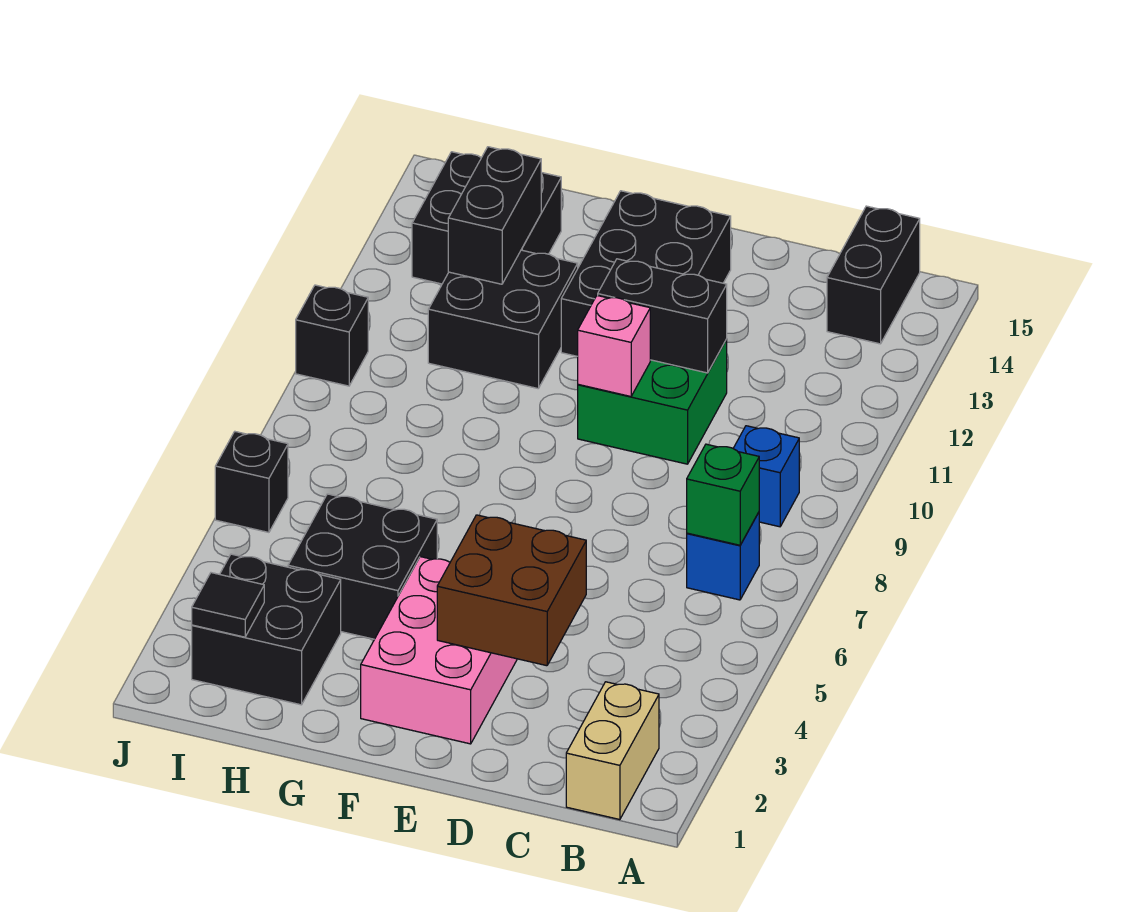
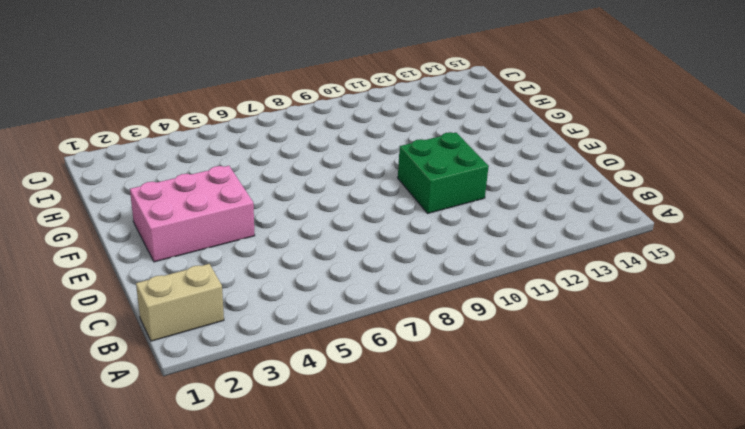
none -> blue brick B7 level 1
none -> blue brick B9 level 1
none -> black brick B14:B15 level 1

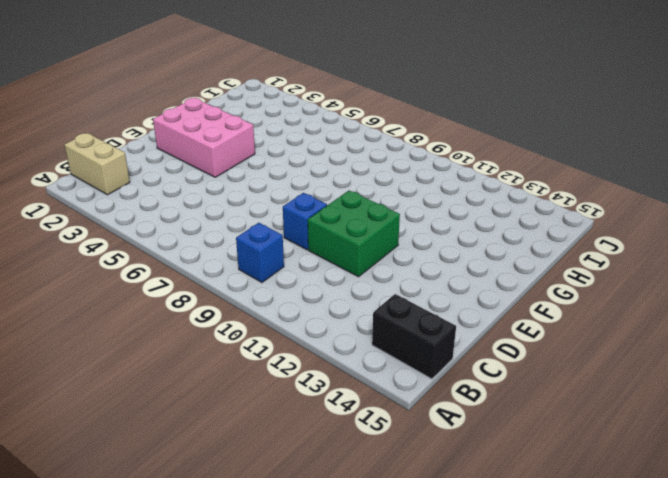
blue brick D9 level 1 -> blue brick B7 level 1
none -> black brick E12:F14 level 1
none -> black brick G4:H5 level 1
none -> black brick G11:H12 level 1

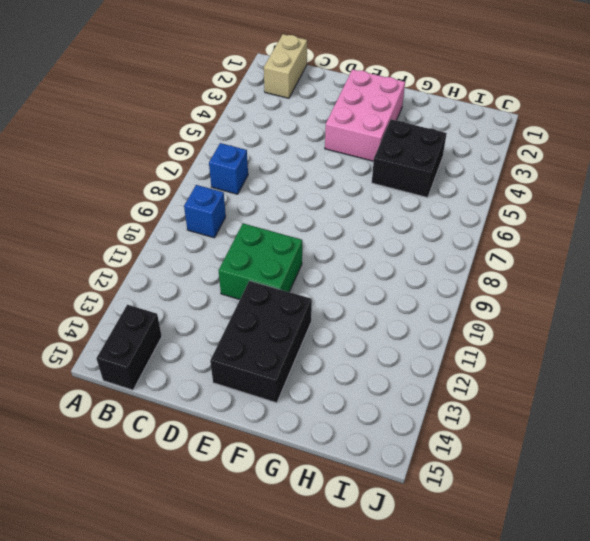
none -> black brick G11:H12 level 1
none -> black brick H2:I3 level 1
none -> black brick H13:I14 level 1

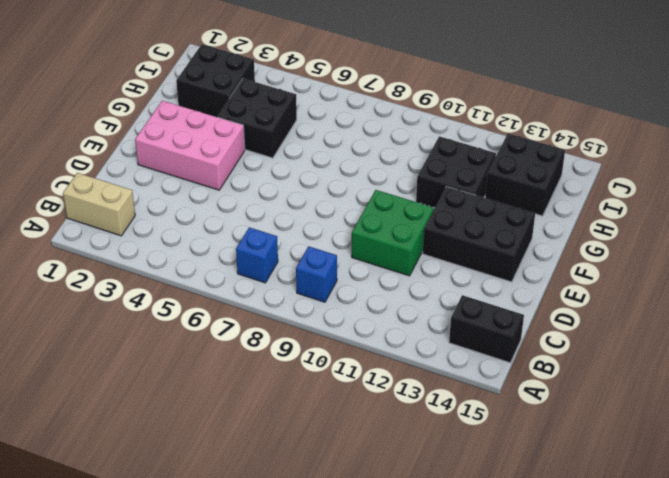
none -> black brick J6 level 1
none -> black brick J10 level 1
none -> green brick B7 level 2

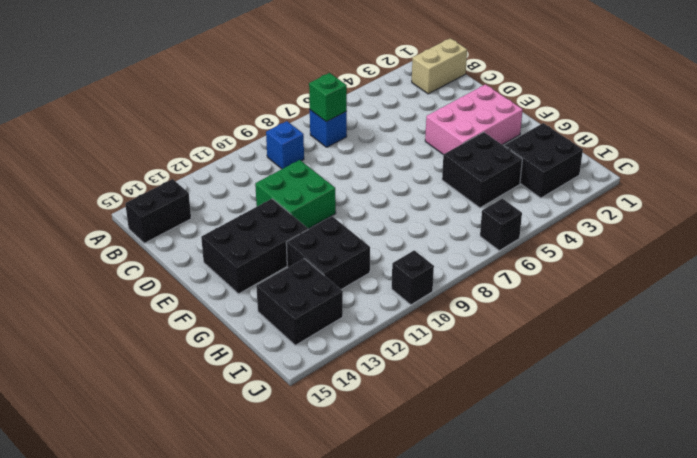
none -> brown brick D3:E4 level 2
none -> black brick D11:E11 level 2
none -> pink brick E10 level 2

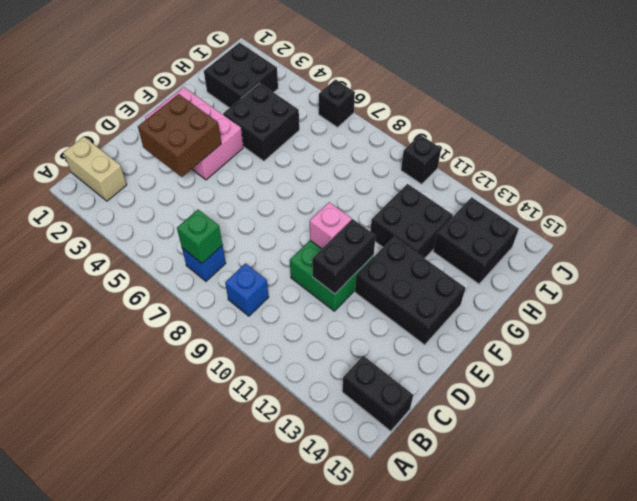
none -> black brick H12:H13 level 2
none -> black tile I2 level 2

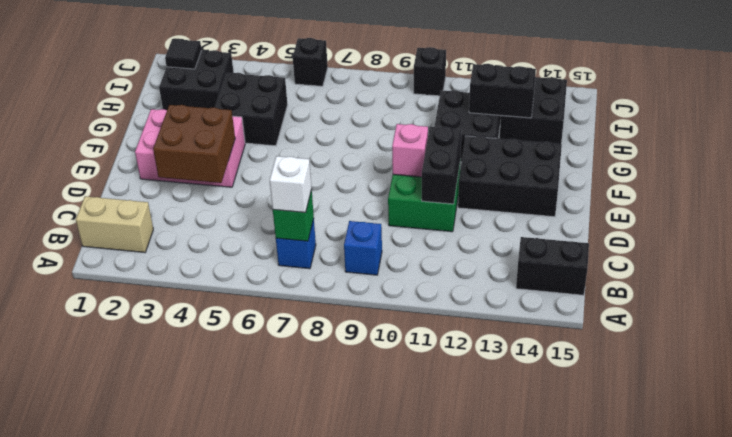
white brick B7 level 3 -> none

